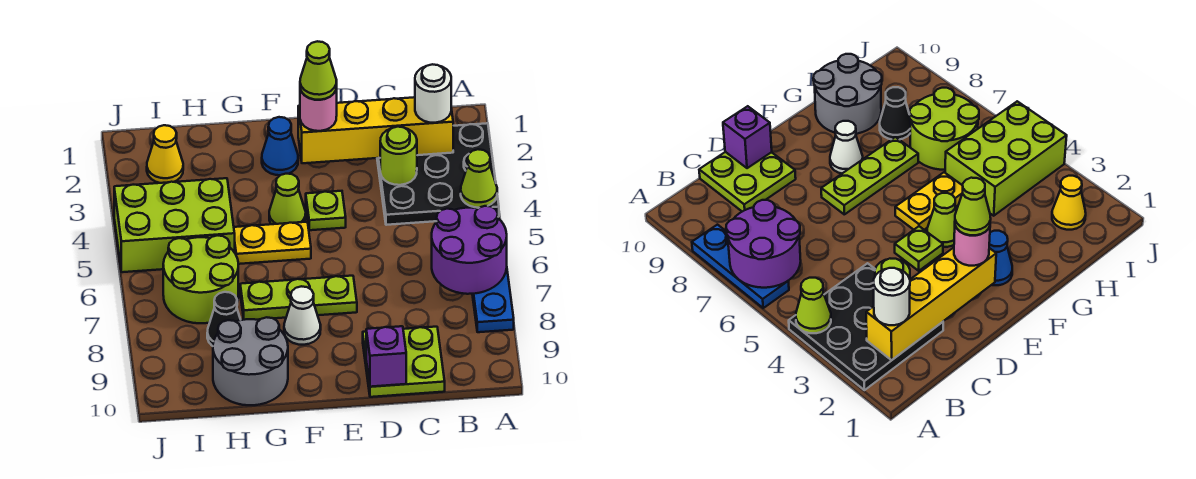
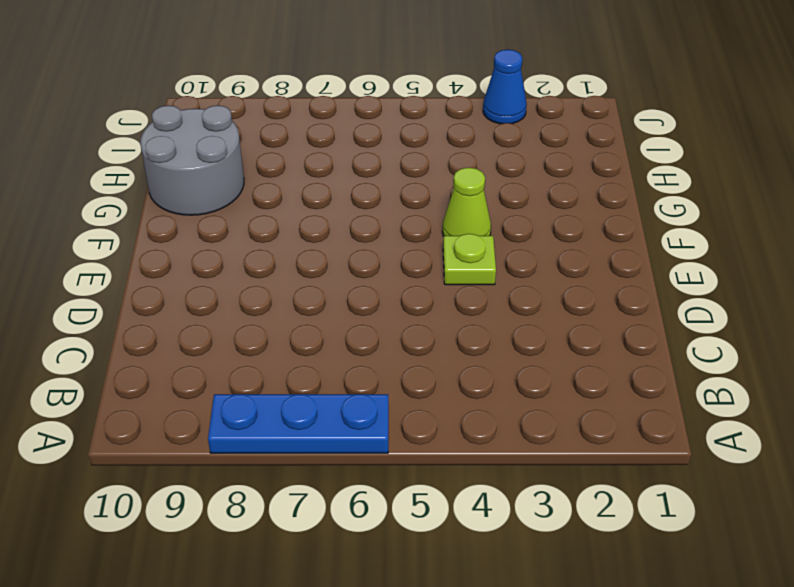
blue cone J3 level 1 -> blue cone F2 level 1
none -> black plate A2:C4 level 1
none -> lime plate C9:D10 level 1
none -> lime plate E7:G7 level 1

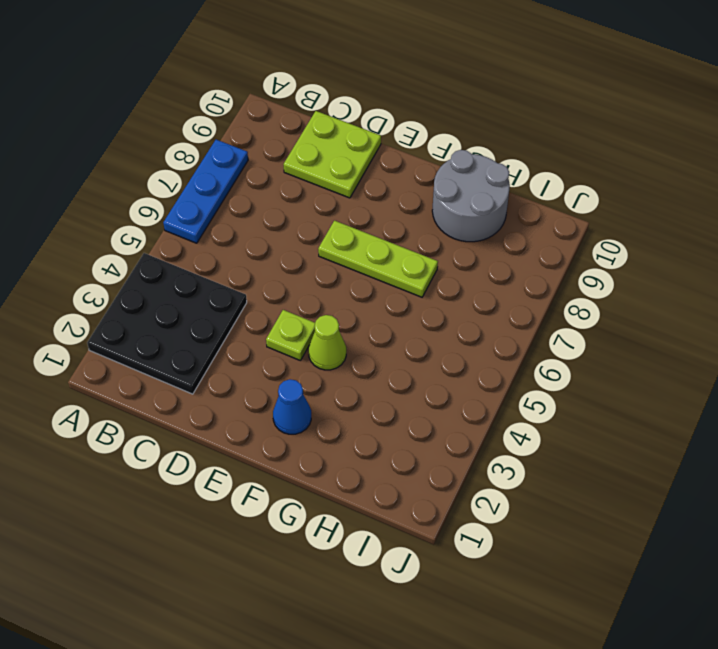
none -> yellow plate F5:G5 level 1
none -> white cone F8 level 1
none -> lime brick H4:J5 level 1

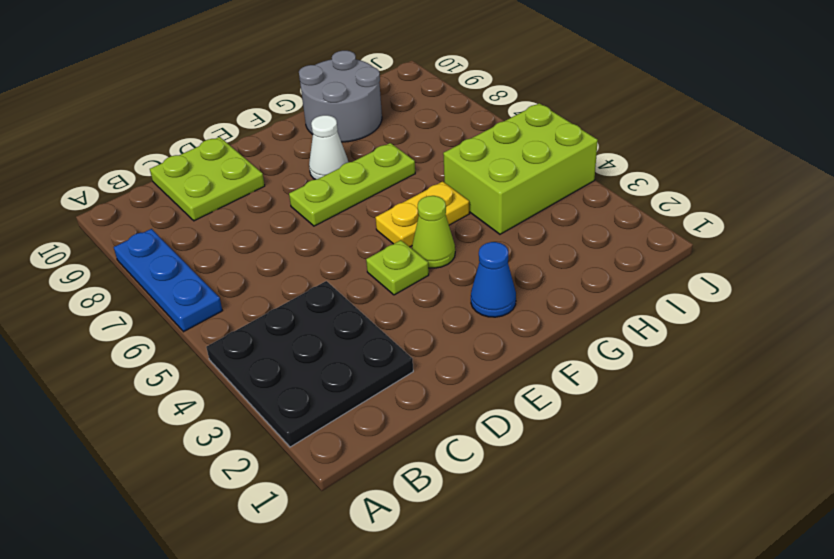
none -> lime round brick H6:I7 level 1
none -> black cone H8 level 1
none -> yellow cone I2 level 1

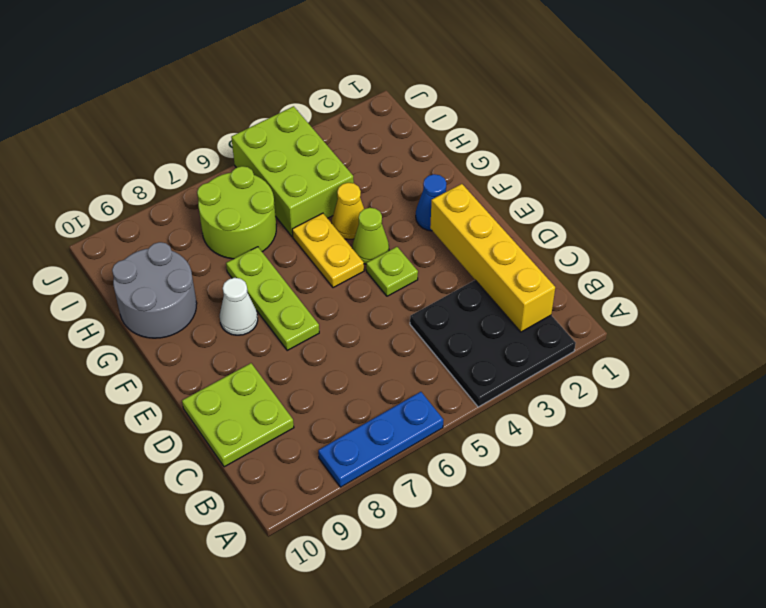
yellow cone G4 level 1 -> yellow cone I2 level 1
none -> black cone H8 level 1
none -> lime cone A4 level 2
none -> purple round brick A6:B7 level 2

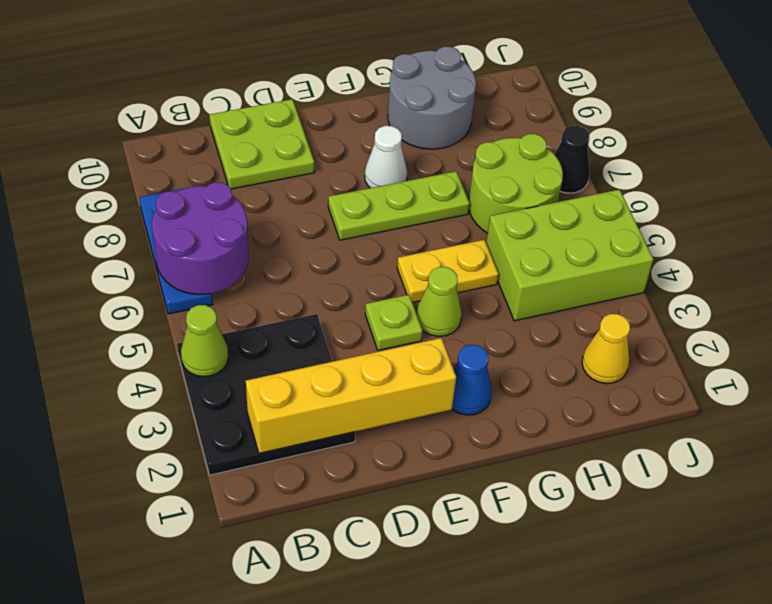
black cone J7 level 1 -> black cone H8 level 1
none -> lime round brick C3 level 2
none -> purple brick D10 level 2
none -> white round brick B2 level 3

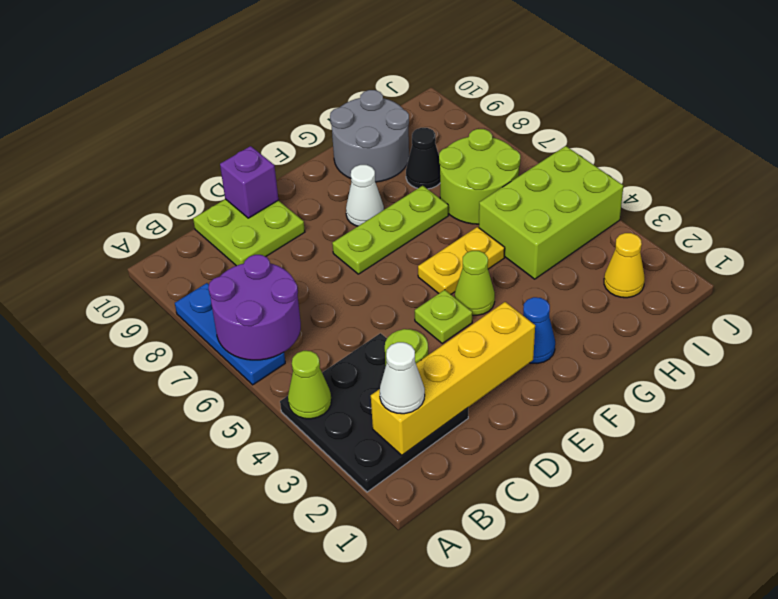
white cone B2 level 3 -> white round brick B2 level 3
none -> pink round brick E2 level 3
none -> lime cone E2 level 4

